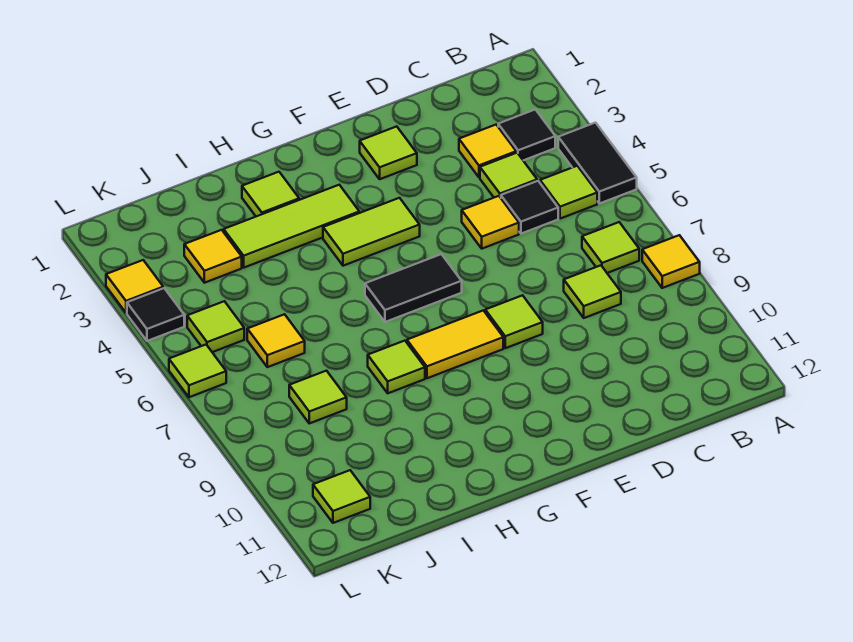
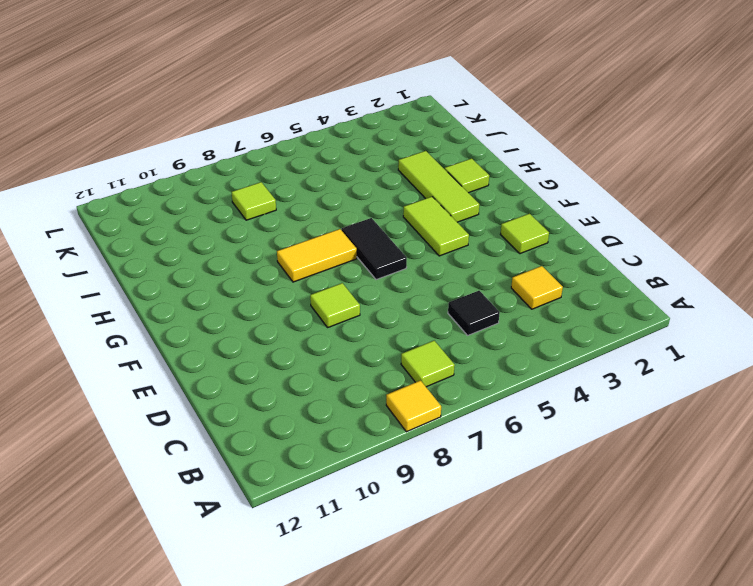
yellow tile G7:G8 level 1 -> yellow tile F8:G8 level 1
none -> black tile A4:A5 level 1
none -> black tile B3 level 1
none -> lime tile B5 level 1

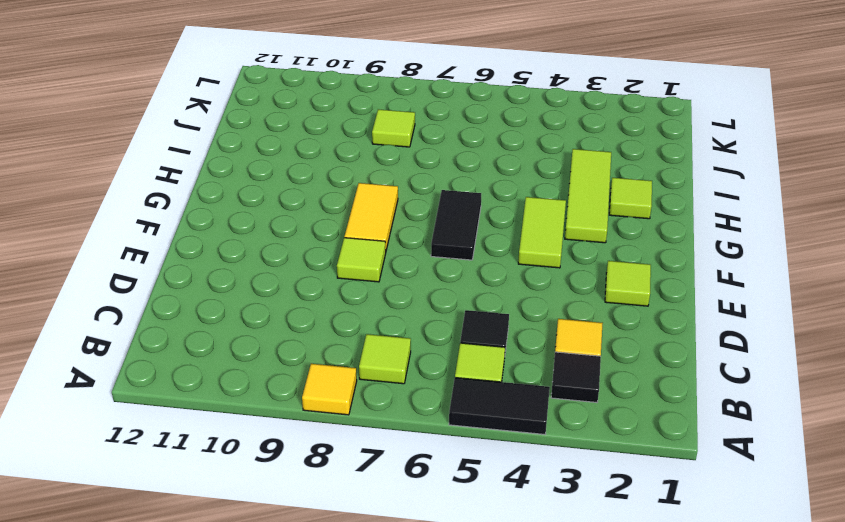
none -> lime tile C4 level 1
none -> lime tile C8 level 1
none -> yellow tile D5 level 1

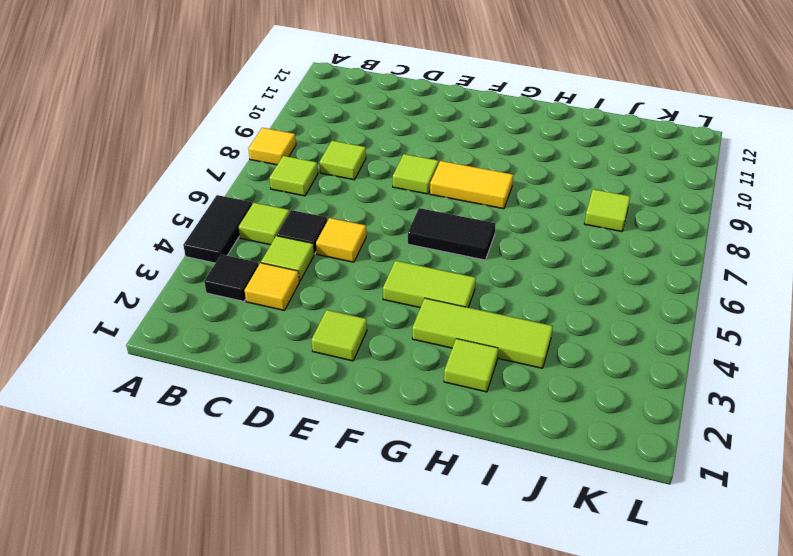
none -> lime tile H8 level 1
none -> yellow tile J3 level 1
none -> yellow tile J6 level 1

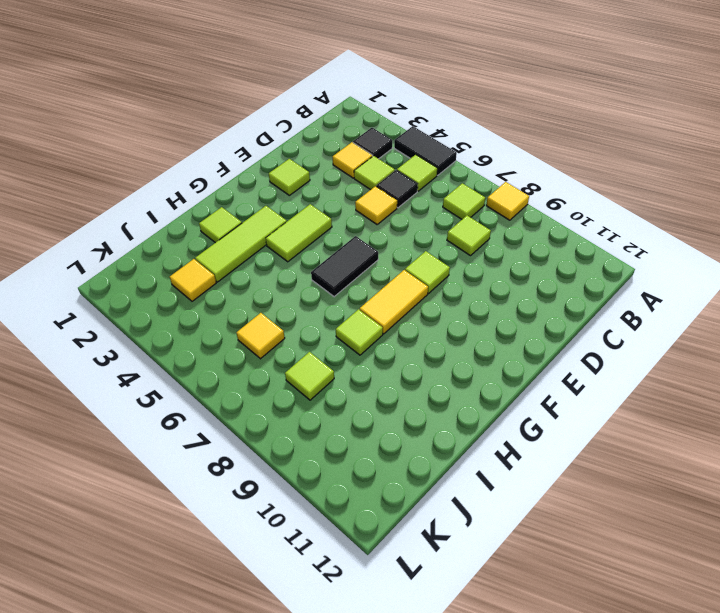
none -> lime tile K5 level 1
none -> lime tile K11 level 1
none -> yellow tile L3 level 1

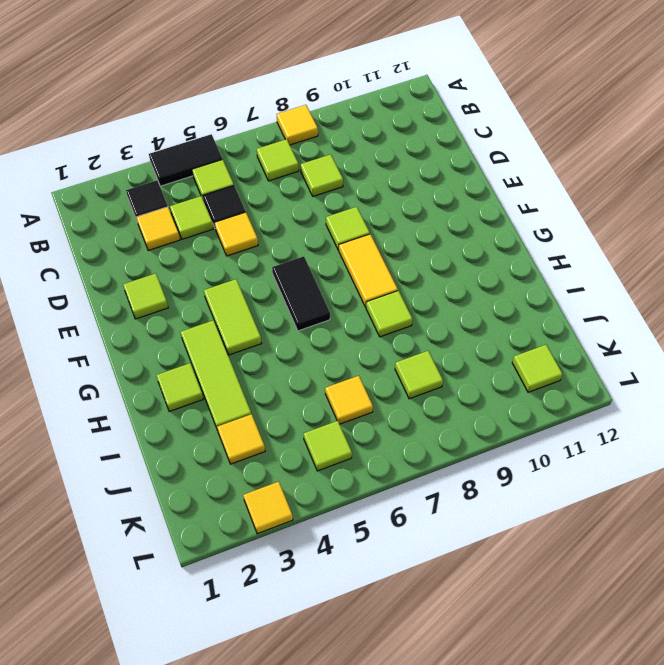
none -> black tile L4 level 1
none -> lime tile L6 level 1

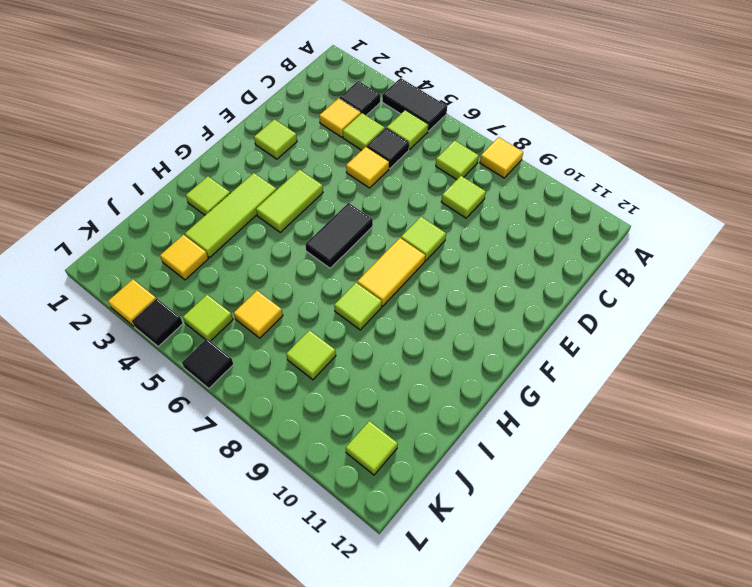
black tile L6 level 1 -> lime tile L6 level 1

